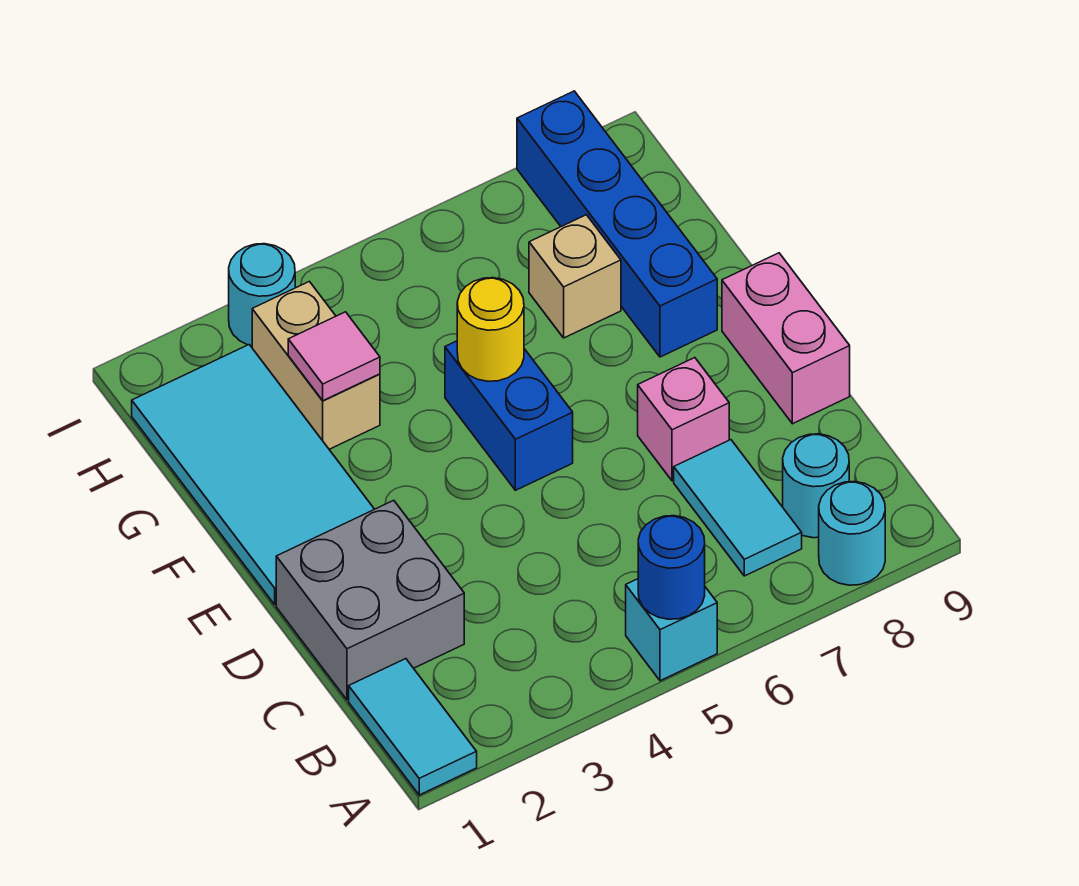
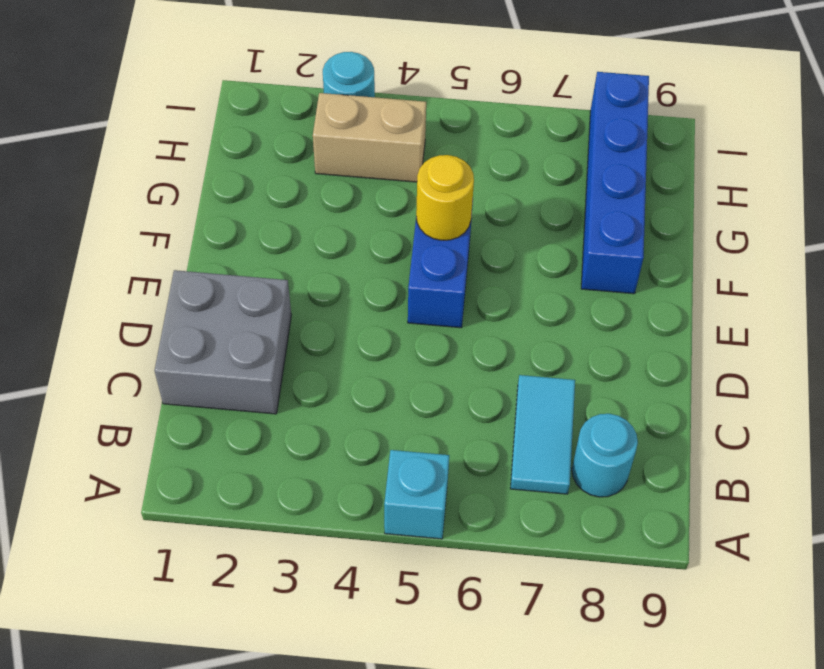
tan brick H3:H4 level 1 -> tan brick G3:H3 level 1
none -> cyan tile A1:B1 level 1
none -> cyan round brick A8 level 1
none -> pink brick D7 level 1

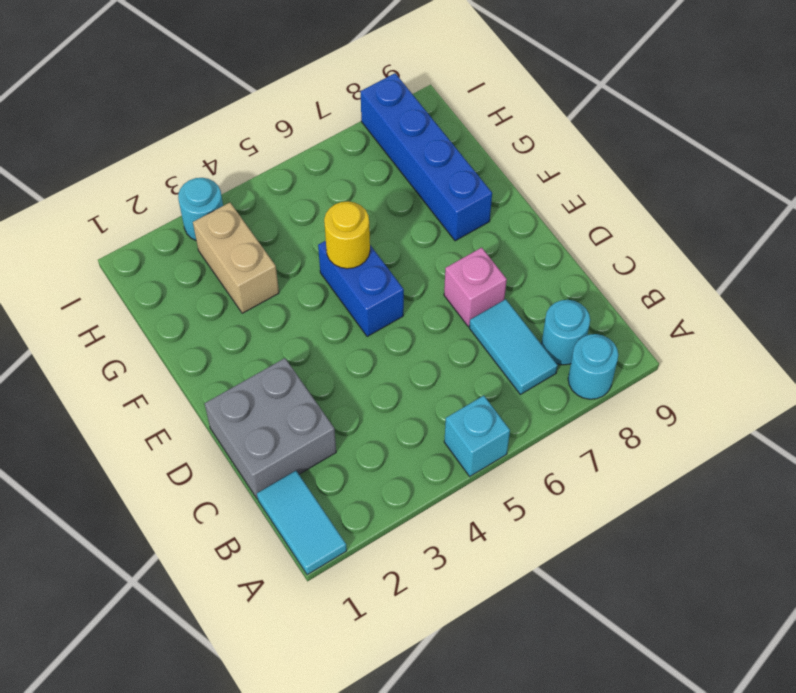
none -> pink brick D9:E9 level 1
none -> cyan tile E1:H2 level 1
none -> tan brick G7 level 1

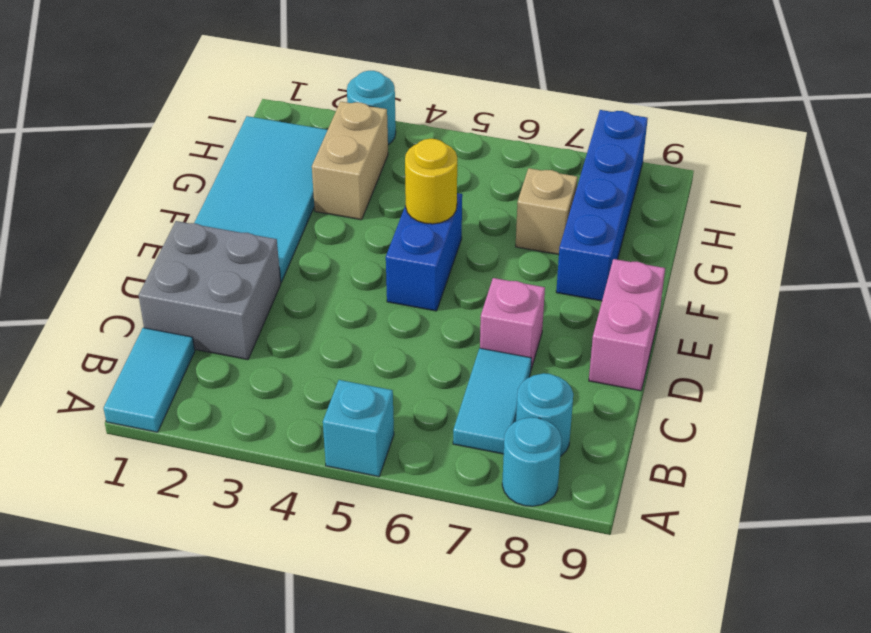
none -> blue round brick A5 level 2
none -> pink tile G3 level 2

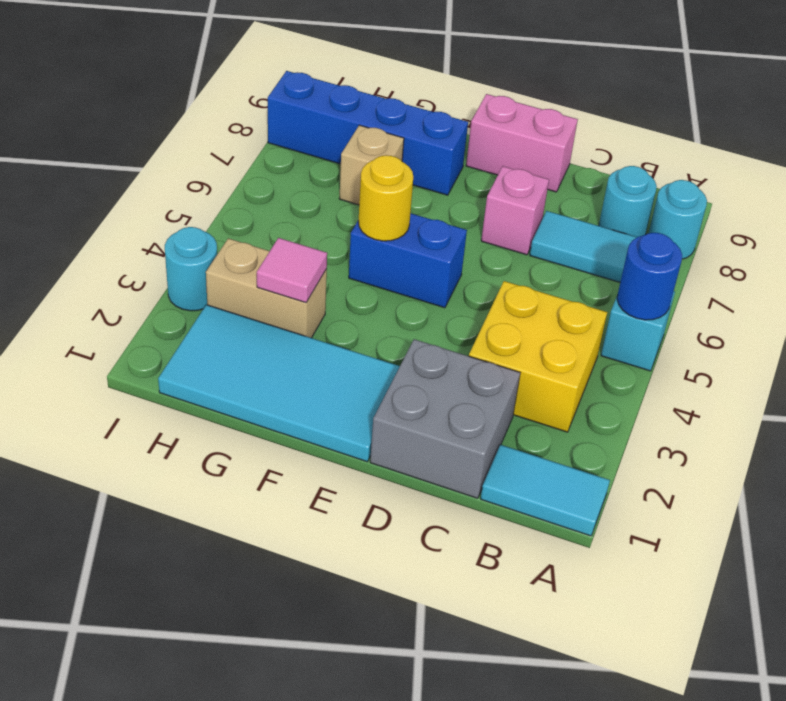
yellow brick B3:C4 level 1 -> none

